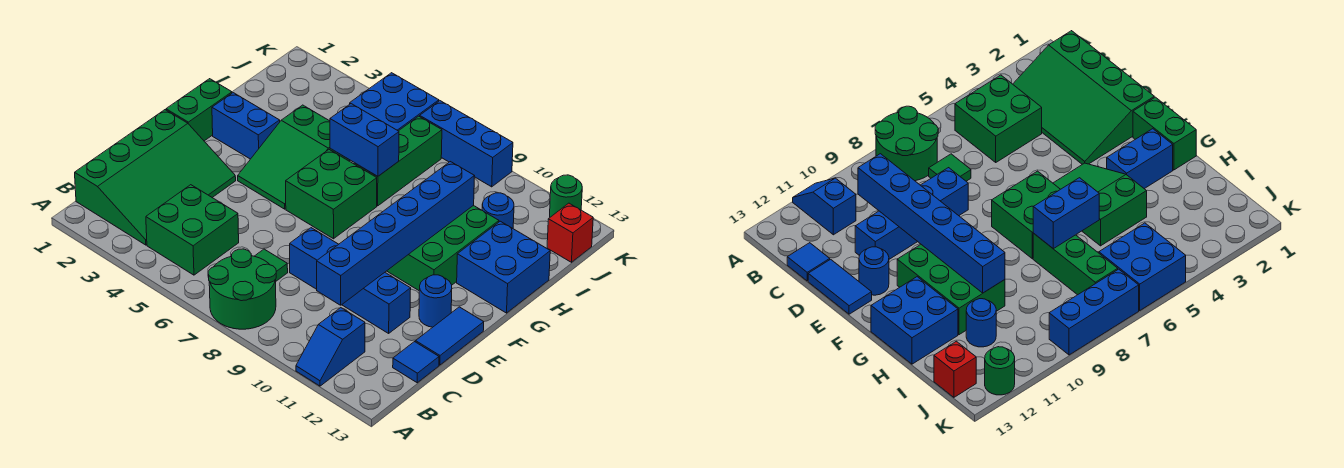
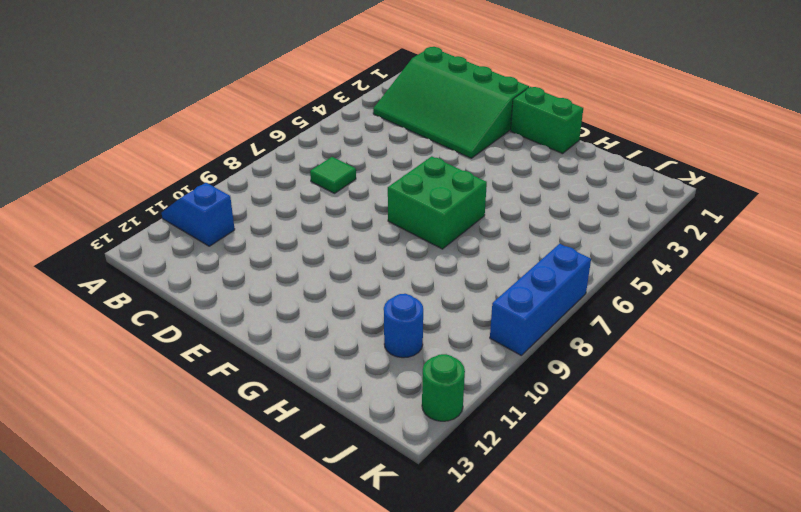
none -> green round brick A7:B8 level 1
none -> green brick B4:C5 level 1
none -> blue tile C13 level 1

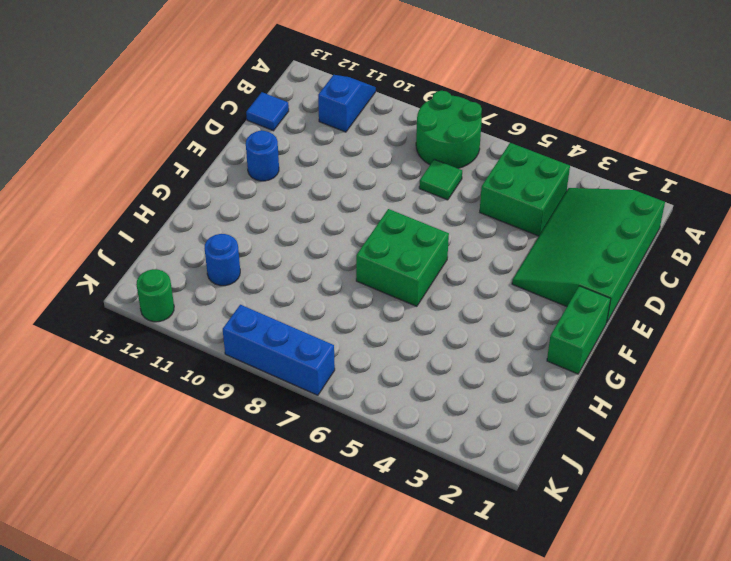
none -> blue brick D8:D11 level 1
none -> blue tile D13:E13 level 1
none -> green slope F4:H5 level 1 top H

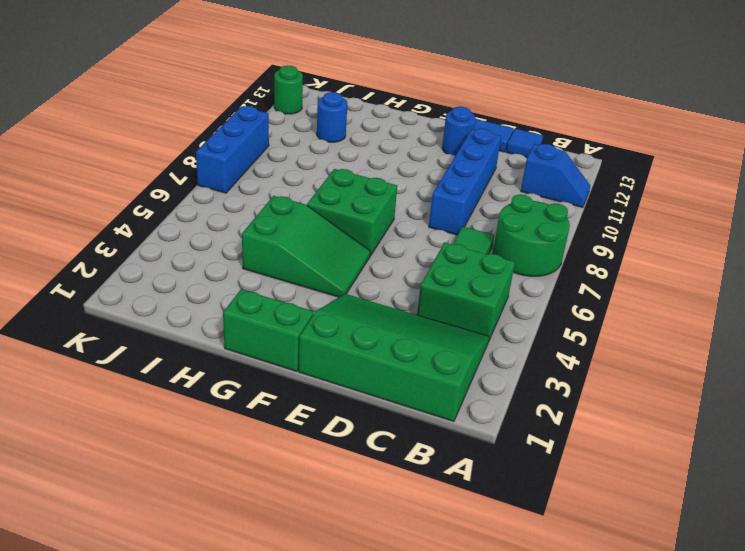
none -> green brick F10:H11 level 1
none -> blue brick G2:G3 level 1
none -> blue brick G12:H13 level 1

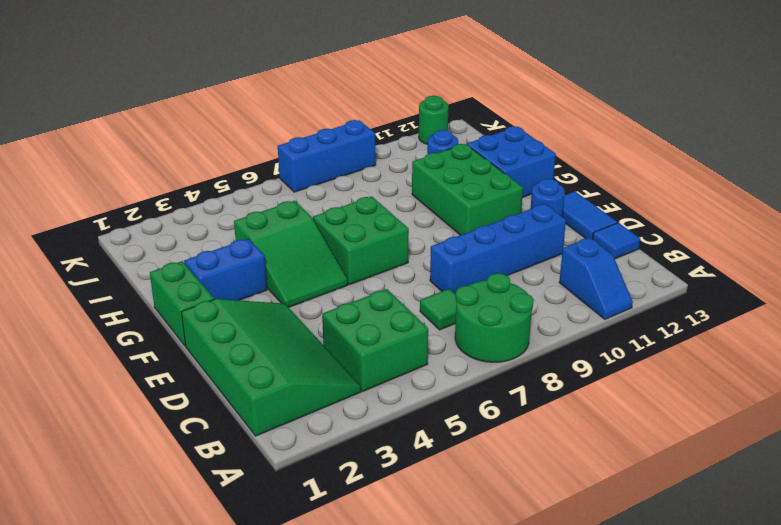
none -> green brick H7:J7 level 1
none -> blue brick J5:K6 level 1
none -> red brick J13 level 1

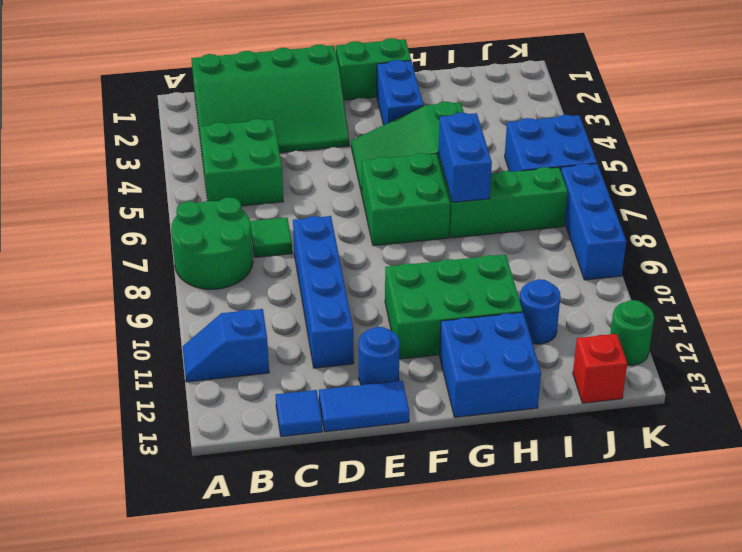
none -> blue brick C10:H10 level 2

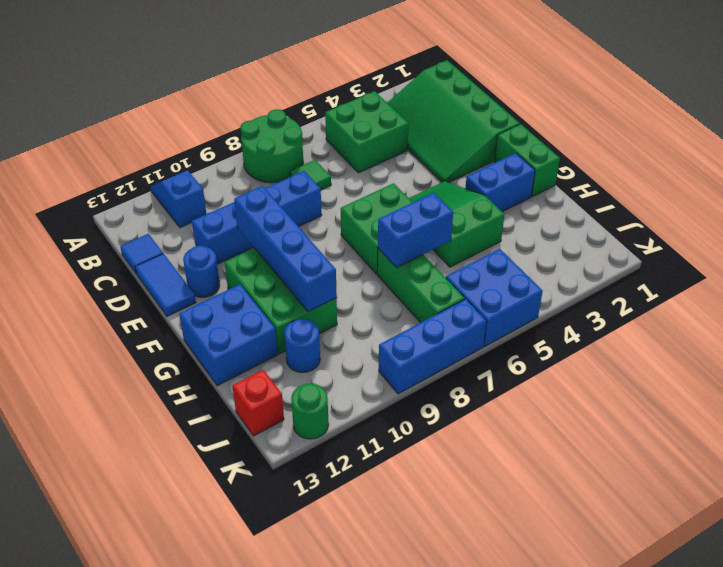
blue brick E10:H10 level 2 -> blue brick C10:H10 level 2

